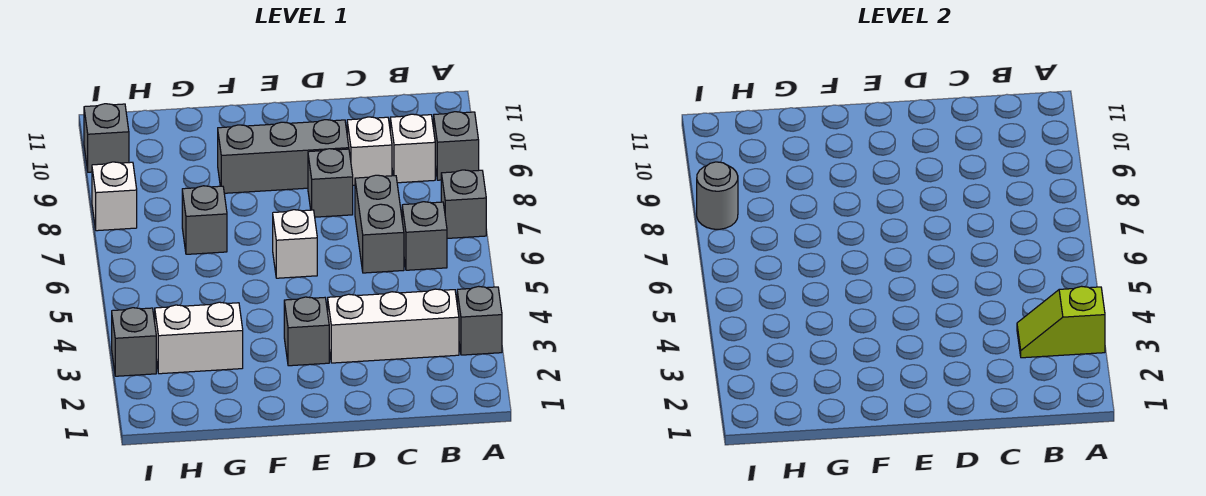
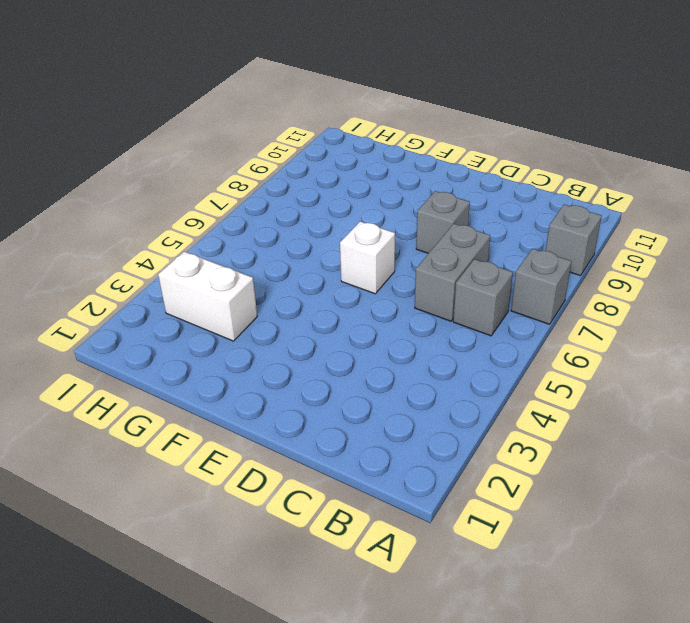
none -> grey brick A3 level 1
none -> white brick B3:D3 level 1
none -> white brick B9 level 1

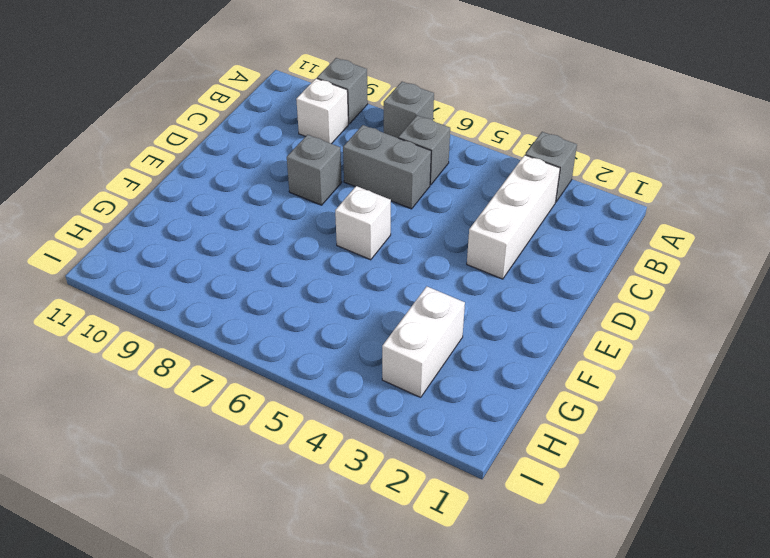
none -> white brick C9 level 1
none -> grey brick D9:F9 level 1
none -> grey brick E3 level 1

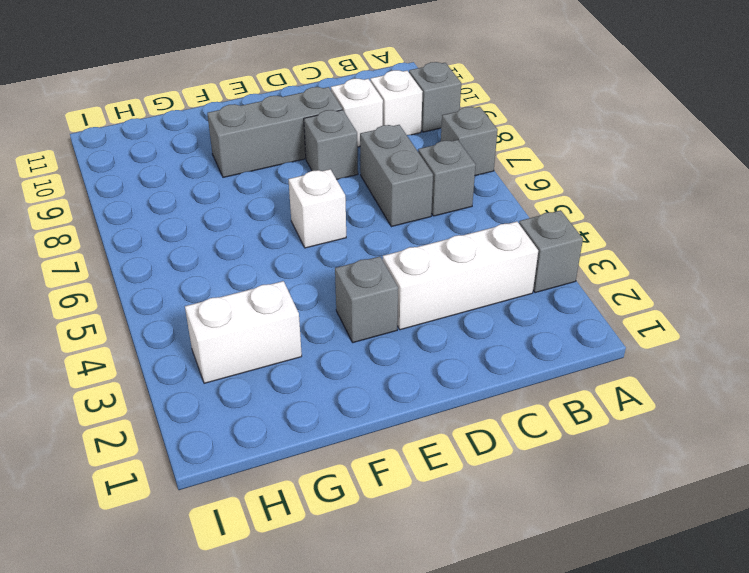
none -> grey brick G7 level 1
none -> grey brick I3 level 1
none -> white brick I8 level 1

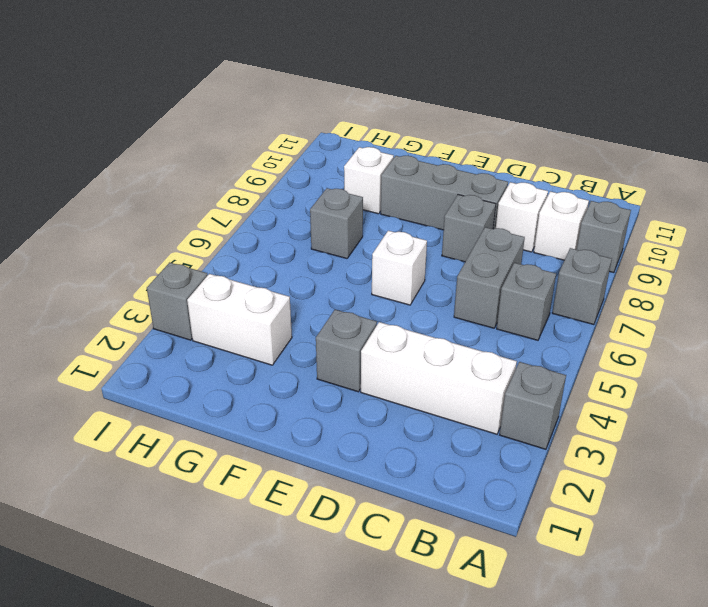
white brick G9 level 1 -> white brick I8 level 1
none -> grey brick I10 level 1
none -> lime slope A3:B3 level 2 top A
none -> grey round brick I8 level 2

